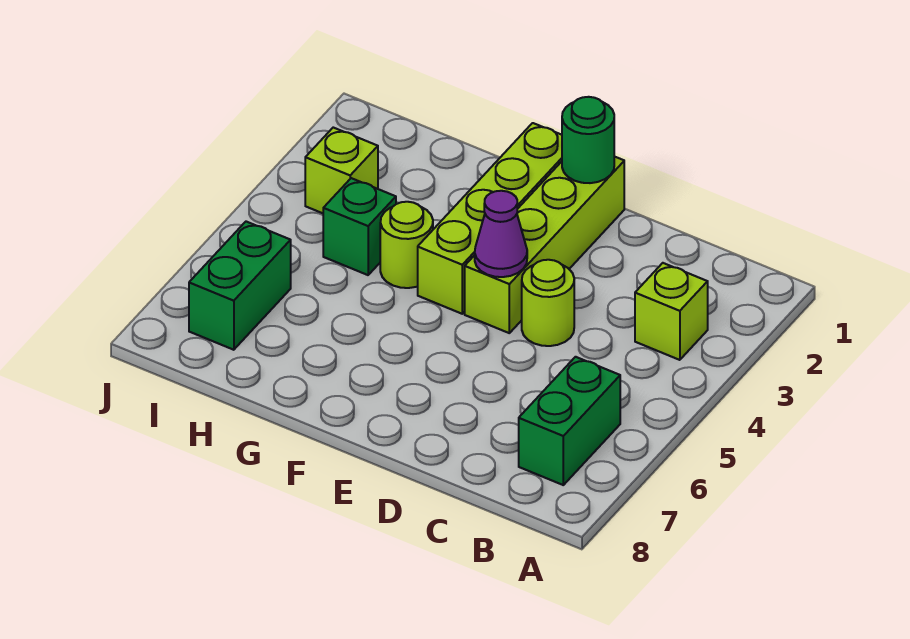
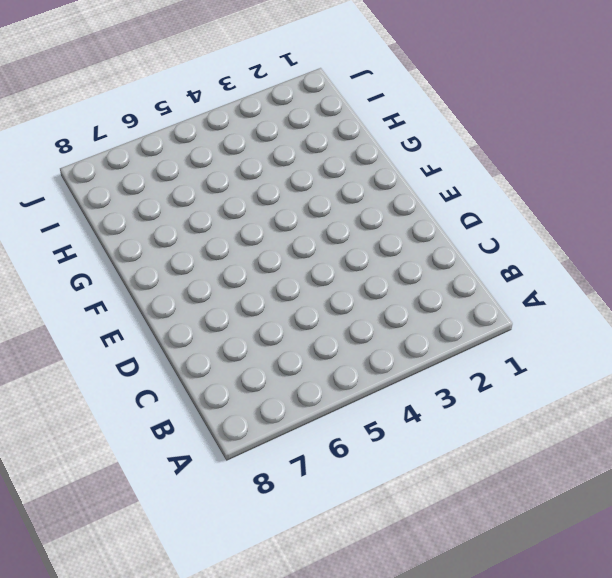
none -> lime brick B3 level 1
none -> green brick B6:B7 level 1

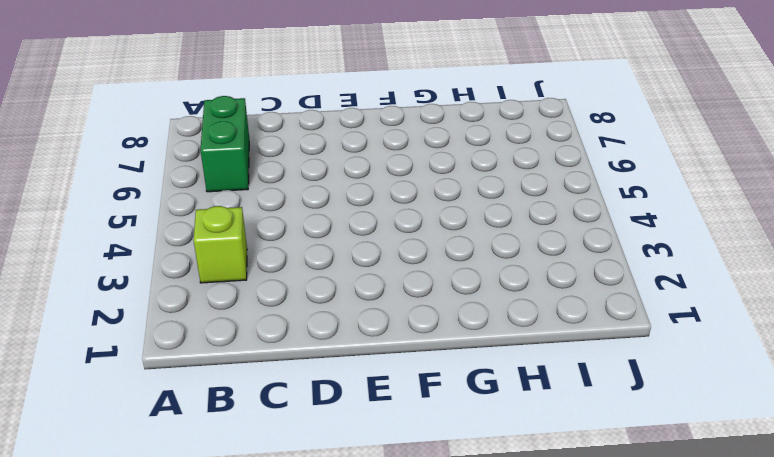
none -> lime round brick D4 level 1
none -> lime brick E1:E4 level 1

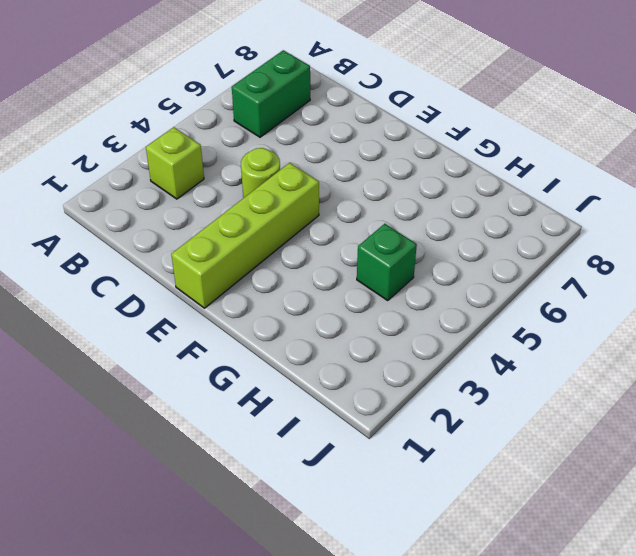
none -> lime brick F1:F4 level 1
none -> lime round brick G4 level 1

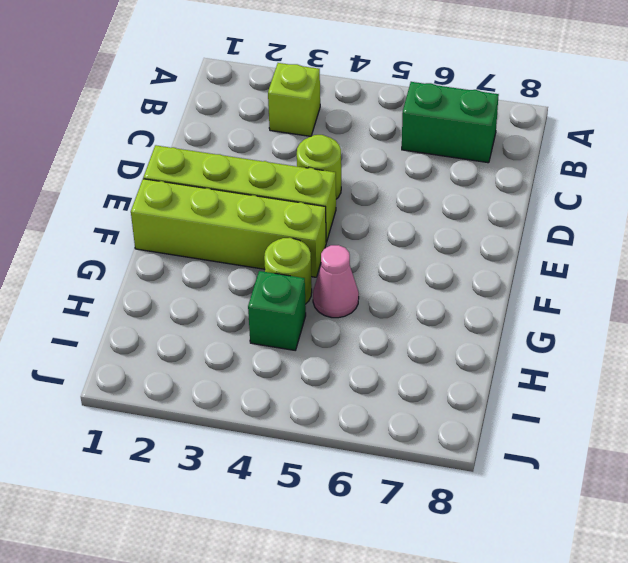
pink cone G5 level 1 -> none
none -> lime brick I3 level 1
none -> green brick I6:I7 level 1

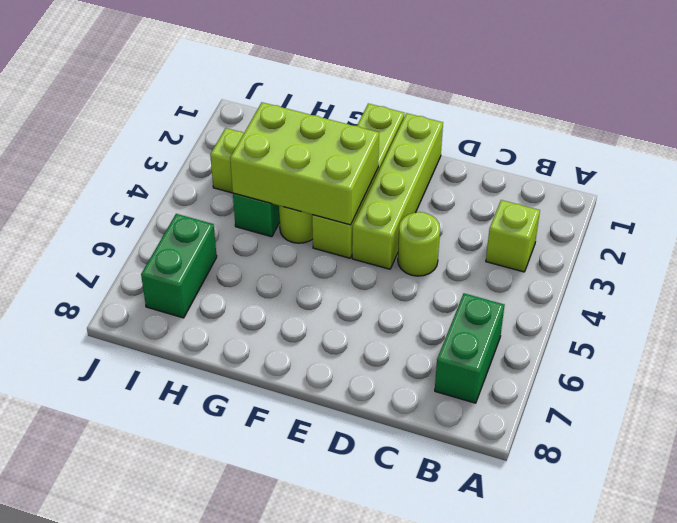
lime brick F3:H4 level 2 -> none
none -> green round brick E1 level 2
none -> purple cone E4 level 2

